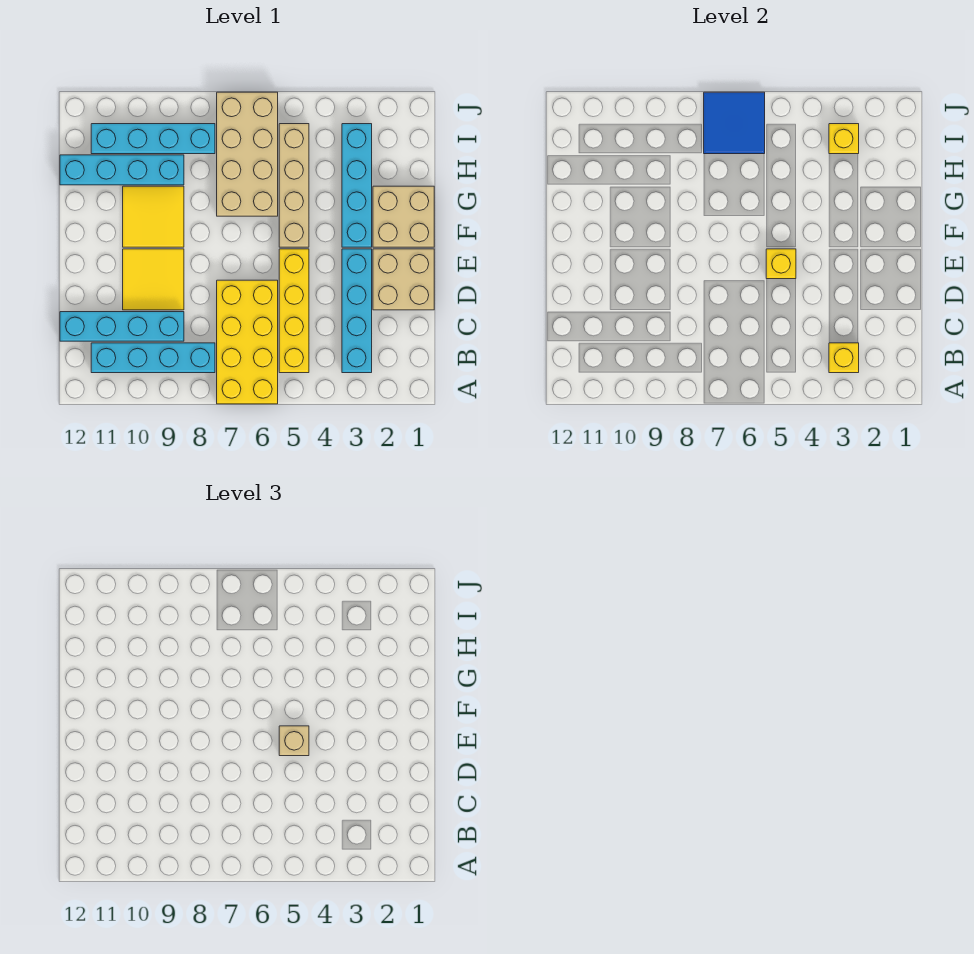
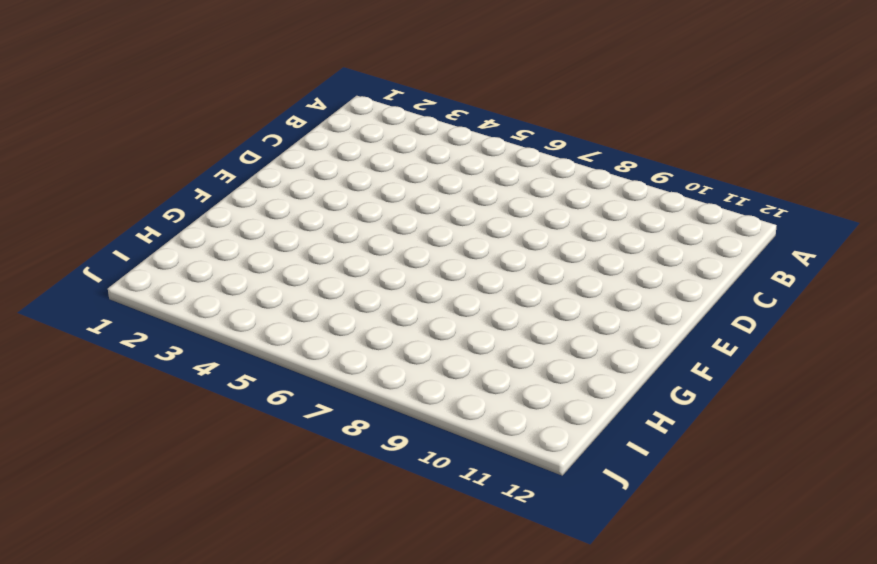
none -> yellow brick A6:D7 level 1
none -> cyan brick B3:E3 level 1
none -> yellow brick B5:E5 level 1

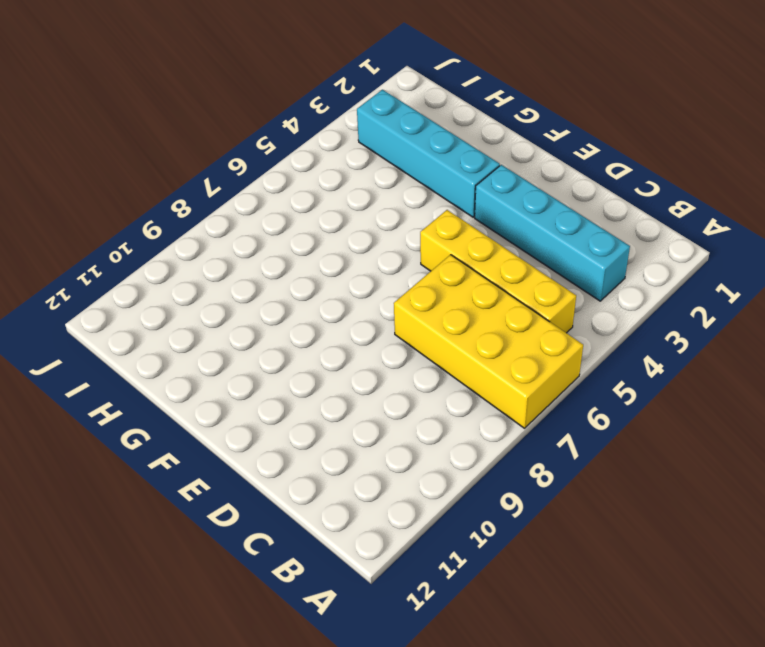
none -> cyan brick B8:B11 level 1
none -> cyan brick C9:C12 level 1
none -> tan brick D1:E2 level 1

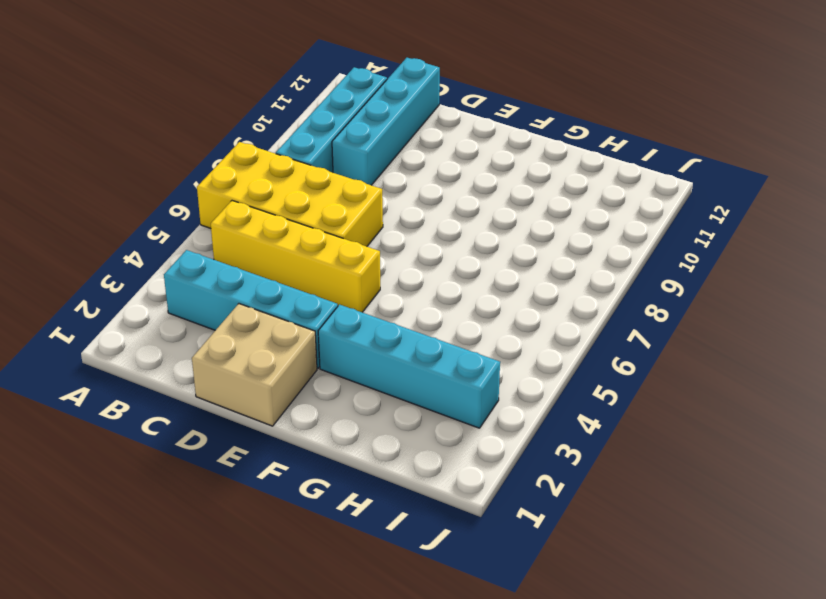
none -> yellow tile D9:E10 level 1
none -> tan brick F1:G2 level 1
none -> tan brick F5:I5 level 1

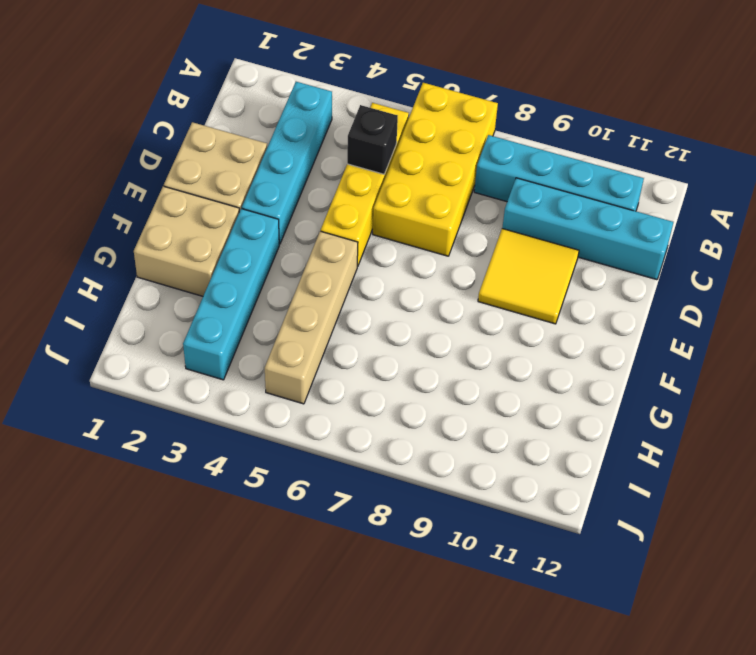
black brick C5 level 2 -> none
none -> yellow tile F9:G10 level 1
none -> tan brick G6:J7 level 1
none -> cyan brick H9:H12 level 1

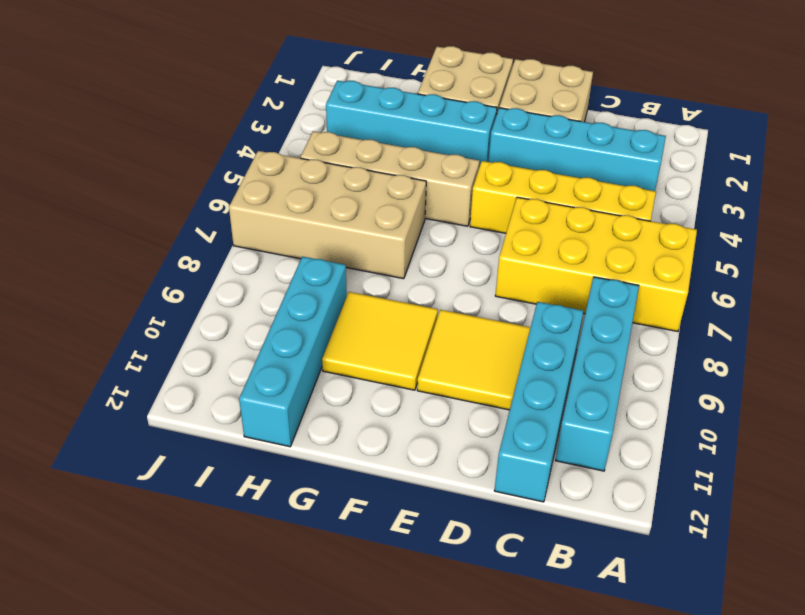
none -> cyan brick I8:I11 level 1
none -> yellow brick B3 level 2
none -> yellow brick E5 level 2

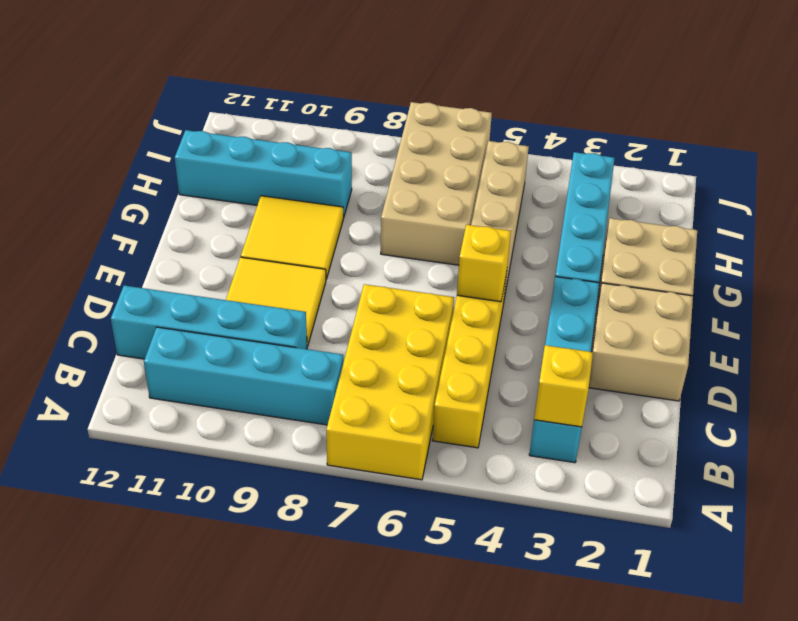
none -> cyan brick I8:I11 level 1
none -> yellow brick I3 level 2
none -> blue tile I6:J7 level 2

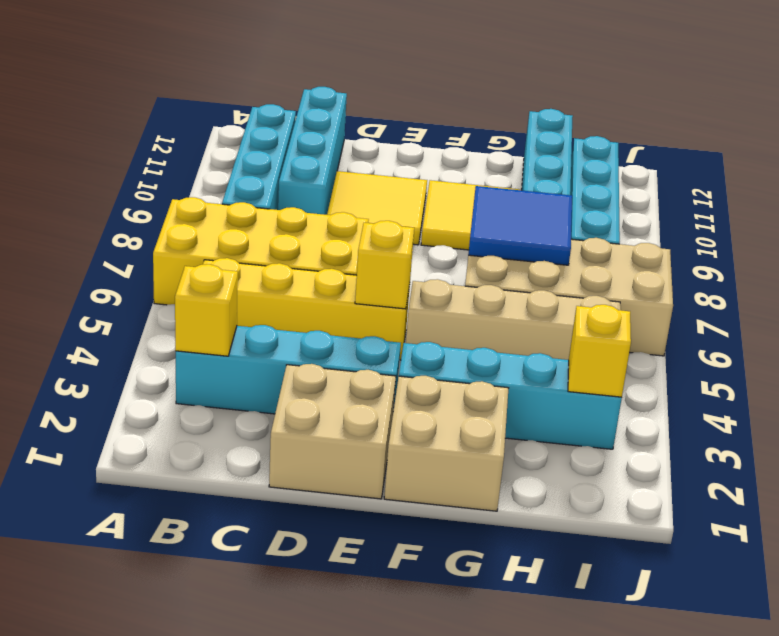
blue tile G7:H8 level 2 -> blue tile I6:J7 level 2
none -> tan brick E5 level 3

